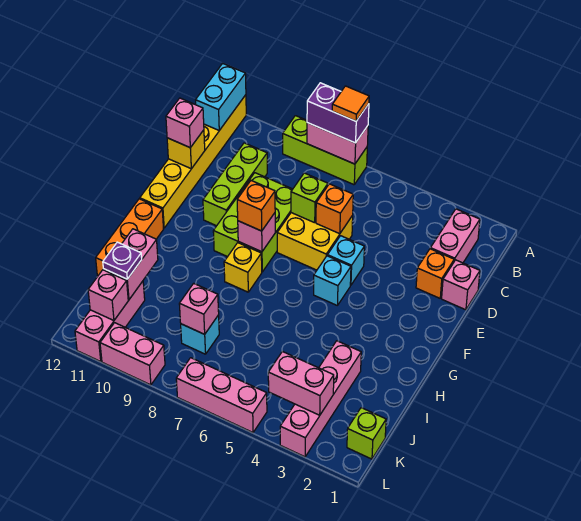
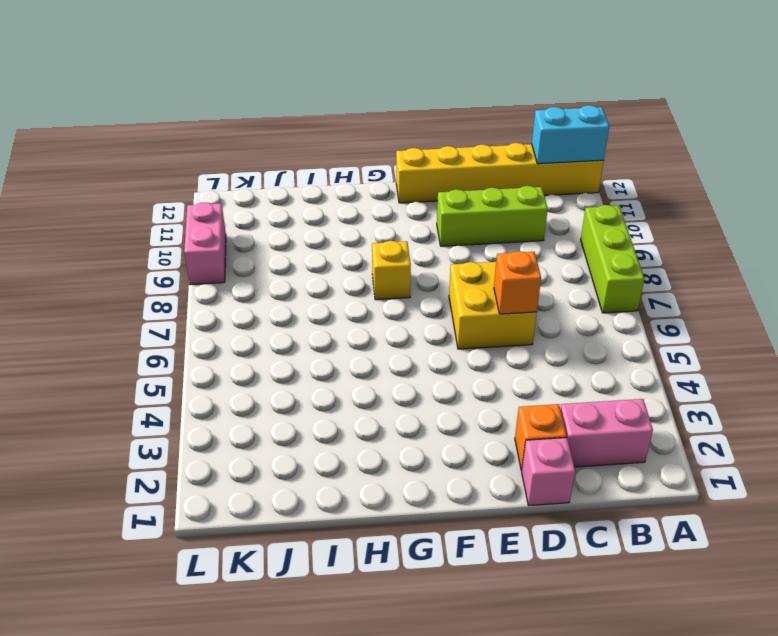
none -> lime brick D8:F9 level 1
none -> cyan brick E5 level 1
none -> cyan brick F5 level 1
none -> orange brick G12:I12 level 1

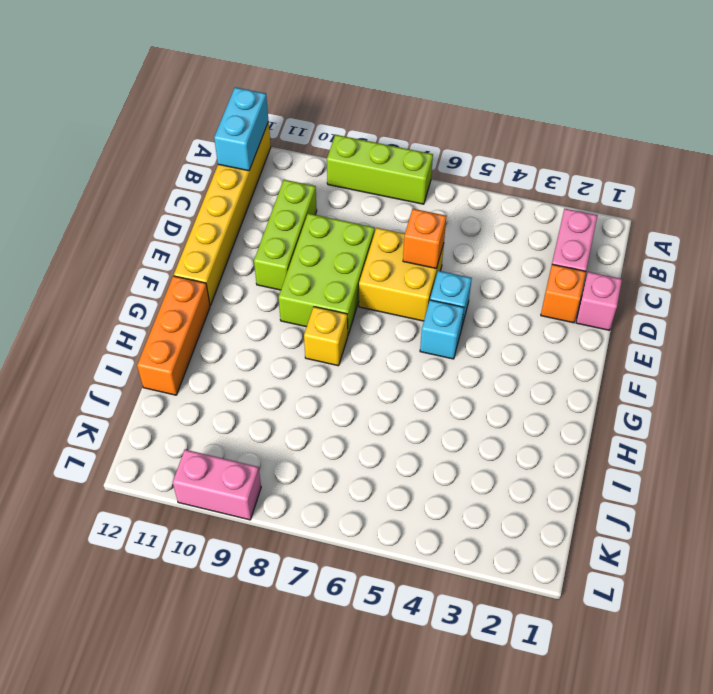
none -> pink brick I3:L3 level 1
none -> cyan brick J8 level 1
none -> pink brick J11:L11 level 1
none -> lime brick K1 level 1

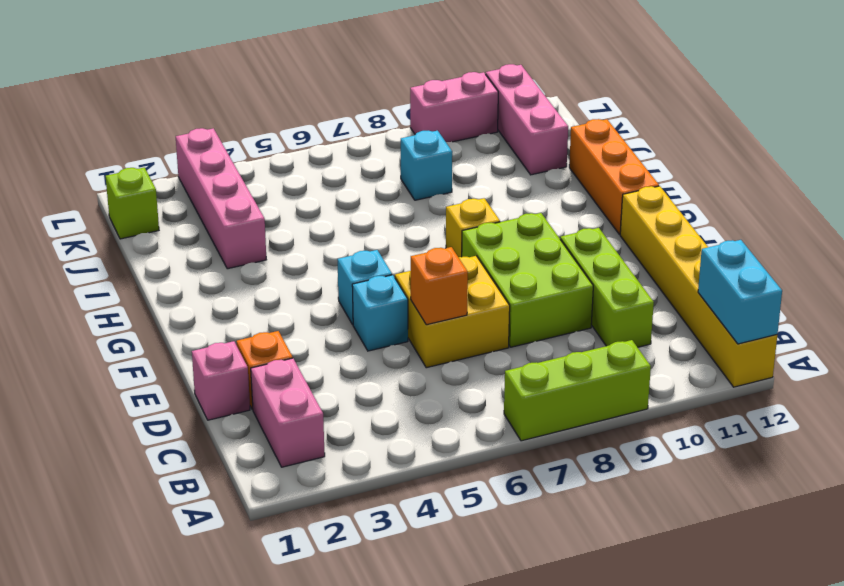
none -> pink brick L5:L7 level 1
none -> pink brick A7:A8 level 2
none -> lime brick D7 level 2
none -> yellow brick D12 level 2

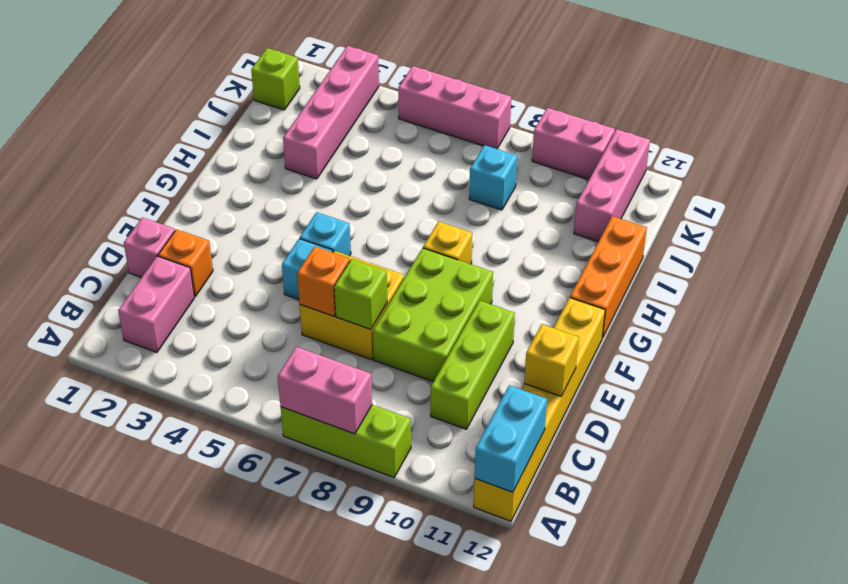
none -> pink brick F8 level 2
none -> pink brick I11:J11 level 2
none -> pink brick J8 level 2
none -> pink brick K3:K4 level 2

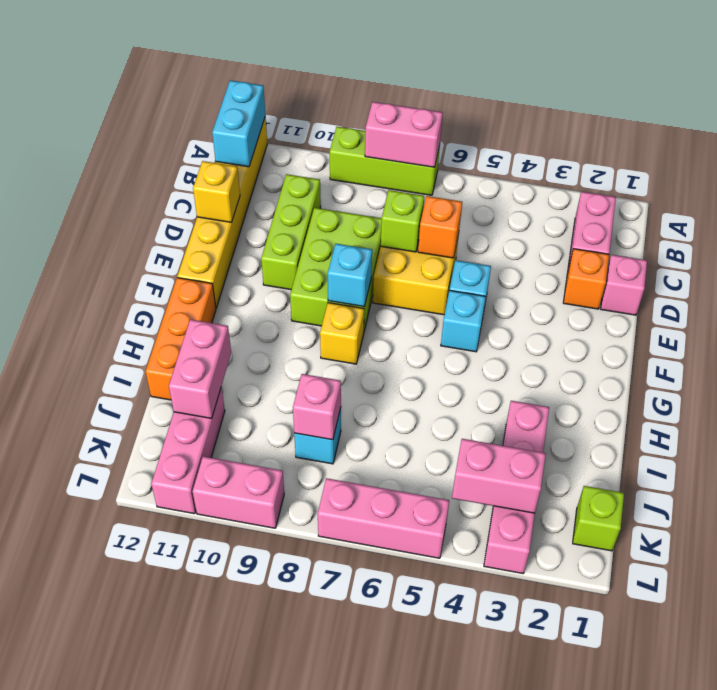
cyan brick F8 level 2 -> pink brick F8 level 2
none -> pink brick K11 level 2
none -> purple brick A7:A8 level 3
none -> pink brick D12 level 3
none -> orange brick F8 level 3

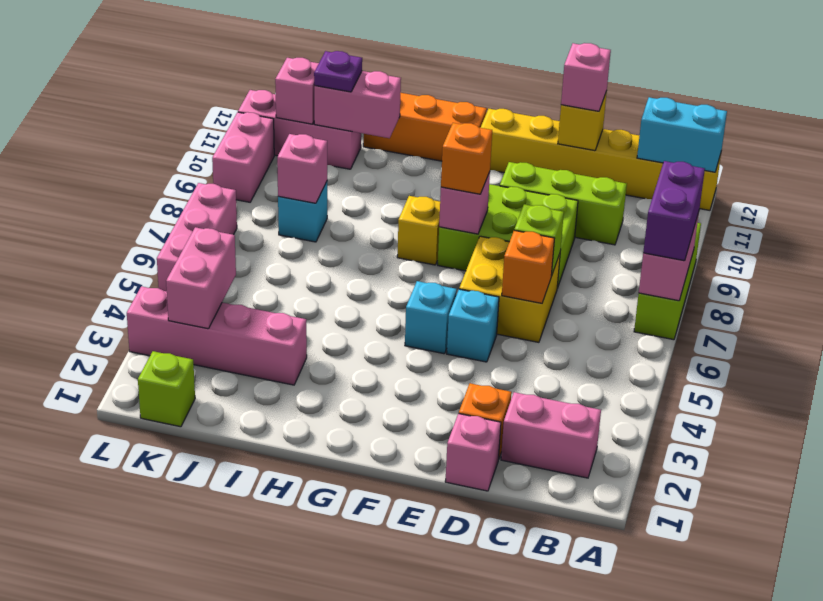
none -> orange tile A7 level 4

